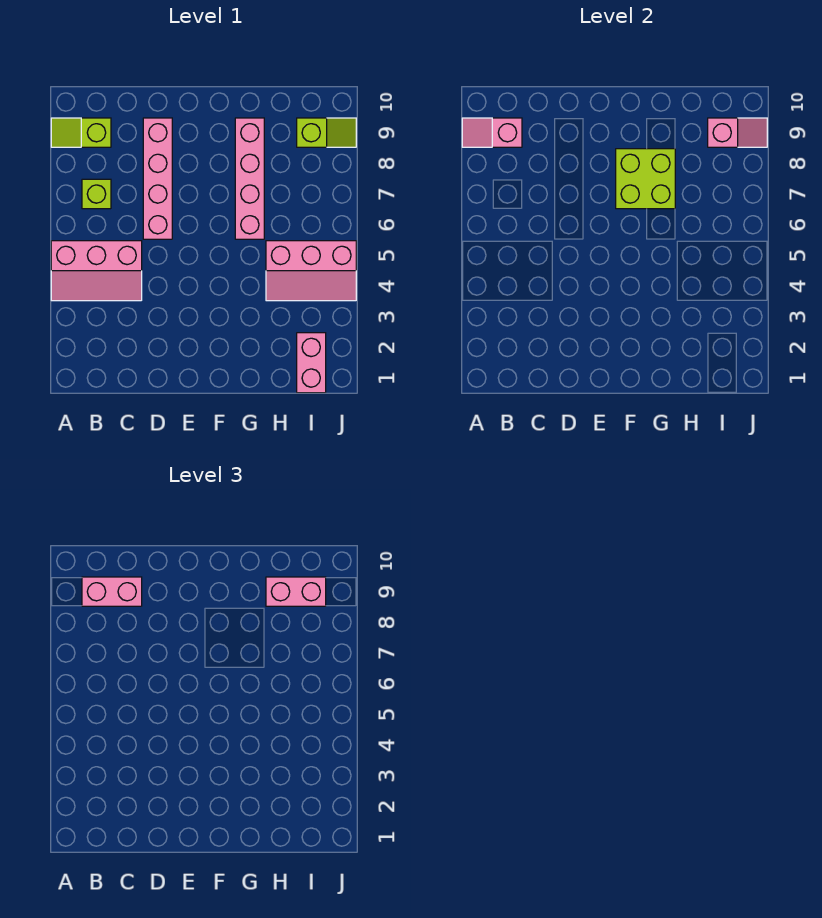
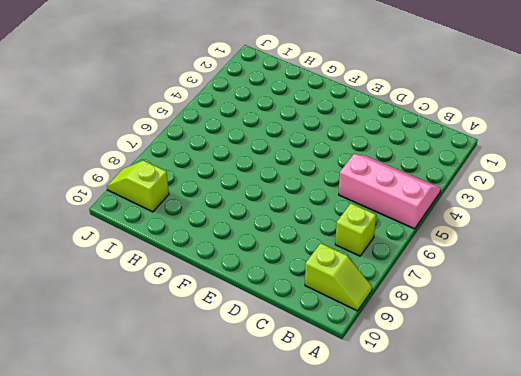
none -> pink brick D6:D9 level 1
none -> pink brick G6:G9 level 1
none -> pink slope H4:J5 level 1 top 5

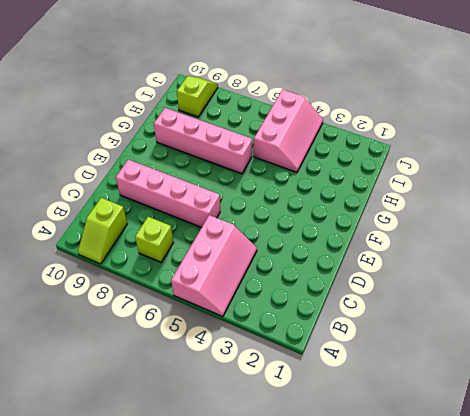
none -> pink brick I1:I2 level 1
none -> pink slope A9:B9 level 2 top B
none -> lime brick F7:G8 level 2

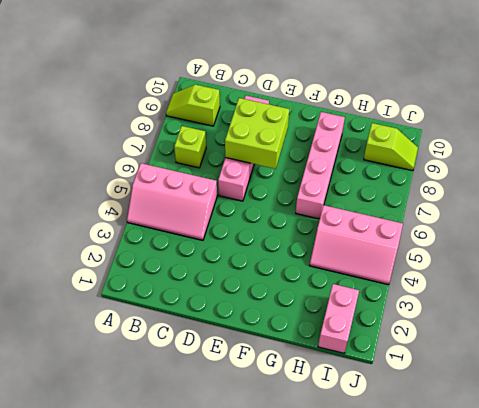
lime brick D7:E8 level 2 -> lime brick F7:G8 level 2
none -> pink slope A9:B9 level 2 top B
none -> pink slope I9:J9 level 2 top I
none -> pink brick B9:C9 level 3

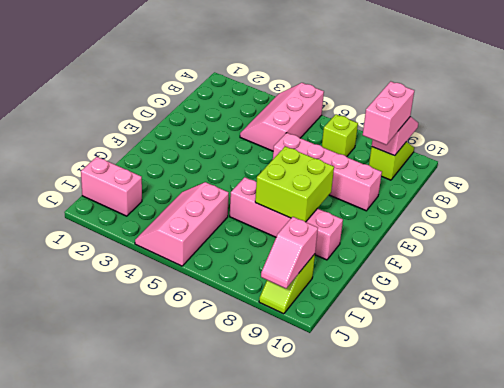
none -> pink brick H9:I9 level 3

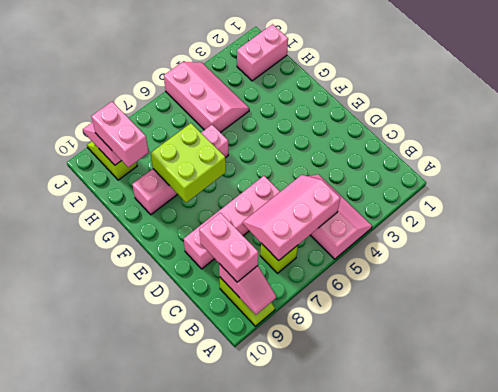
pink slope B5:C7 level 2 top B -> none

